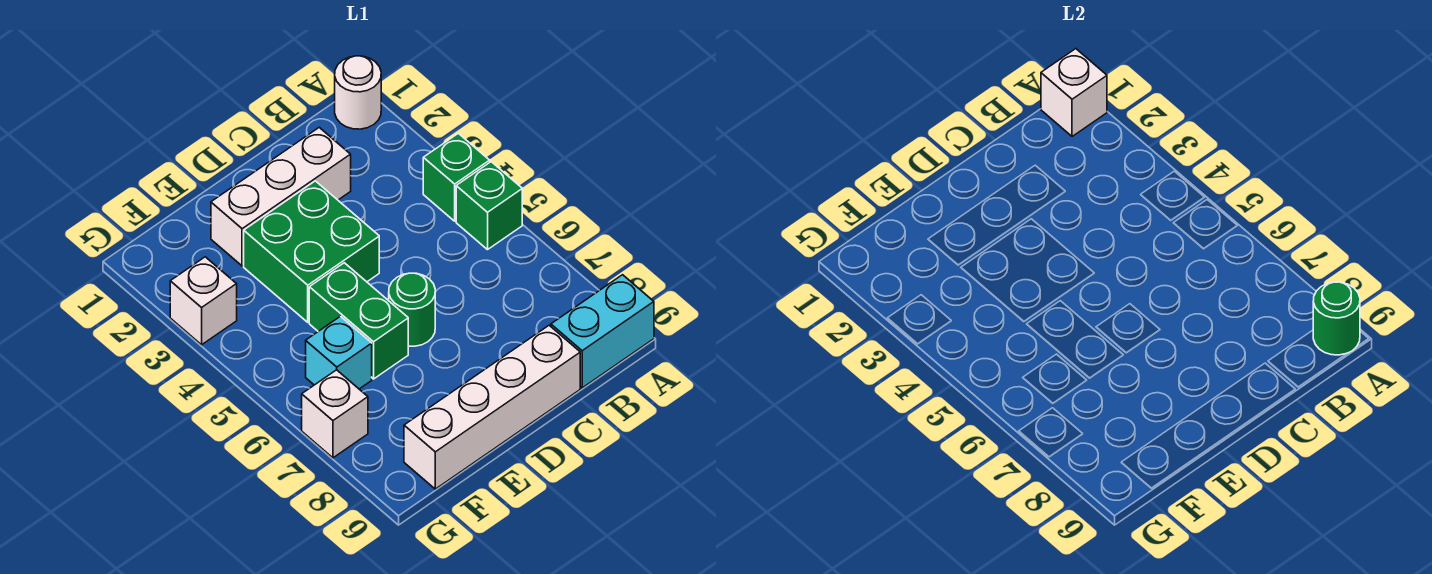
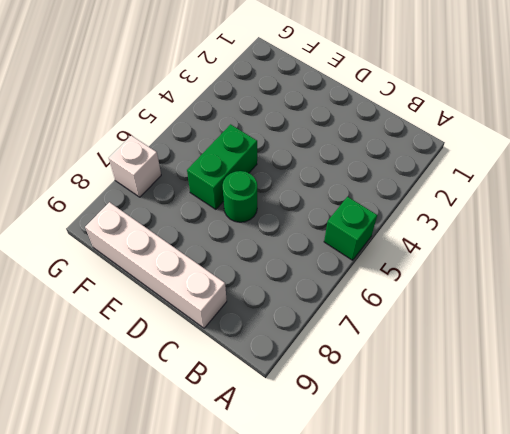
none -> white round brick A1 level 1
none -> green brick A4 level 1
none -> cyan brick A9:B9 level 1

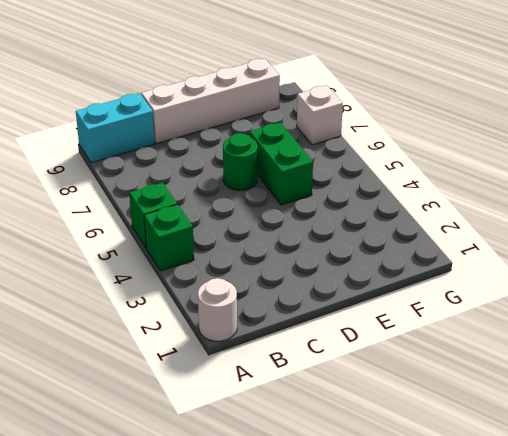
none -> white brick C2:E2 level 1
none -> green brick D3:E4 level 1
none -> cyan brick F6 level 1

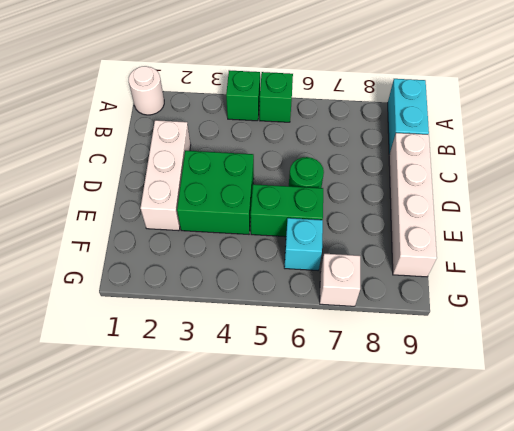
none -> white brick G3 level 1
none -> white brick A1 level 2
none -> green round brick A9 level 2

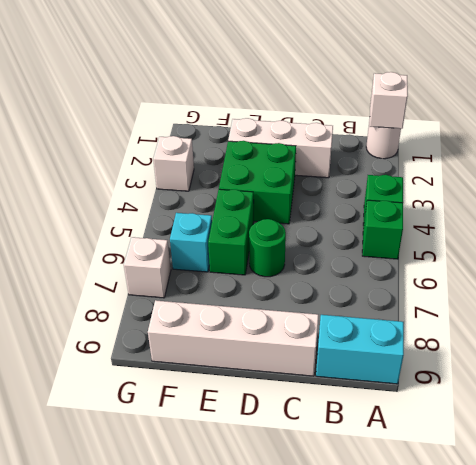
none -> green round brick A9 level 2

